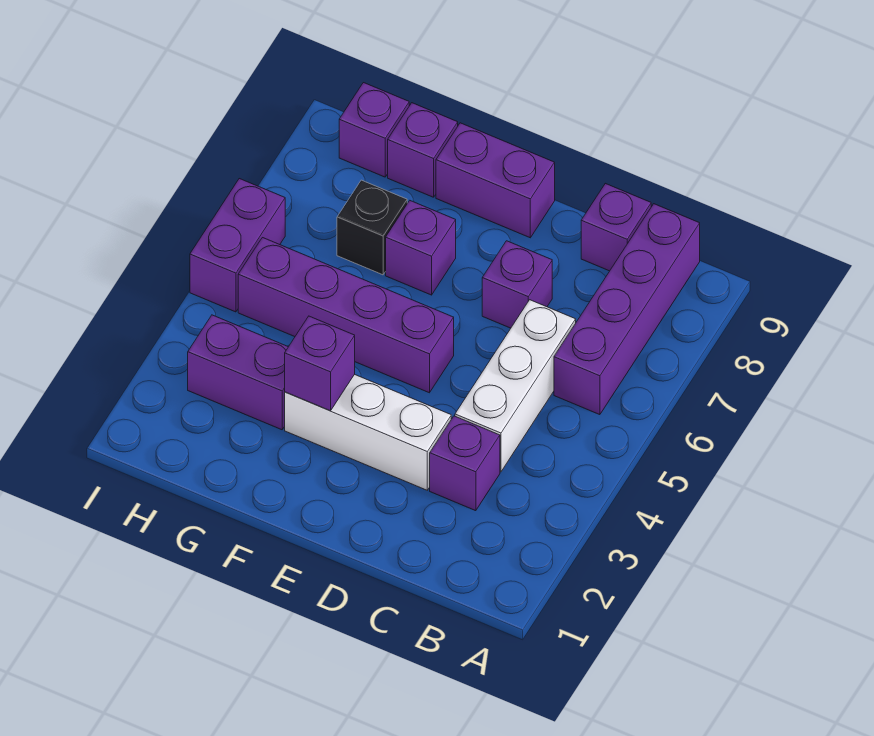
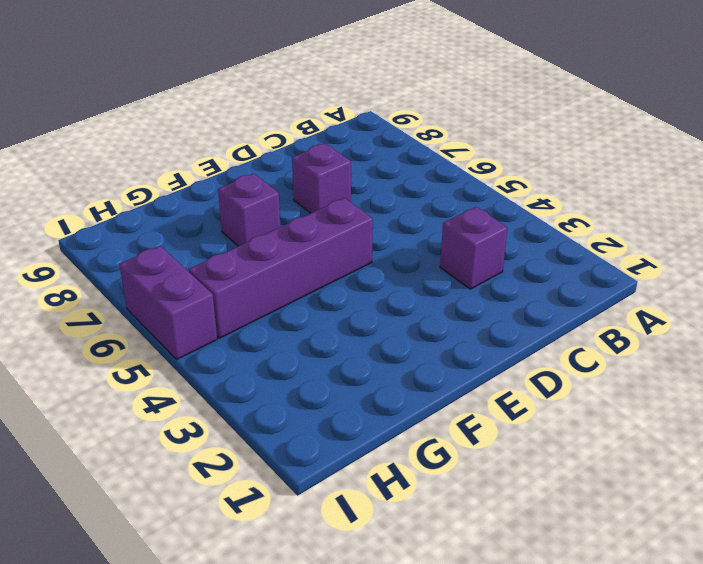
none -> purple brick B6:B9 level 1
none -> white brick C4:C6 level 1
none -> purple brick C9 level 1

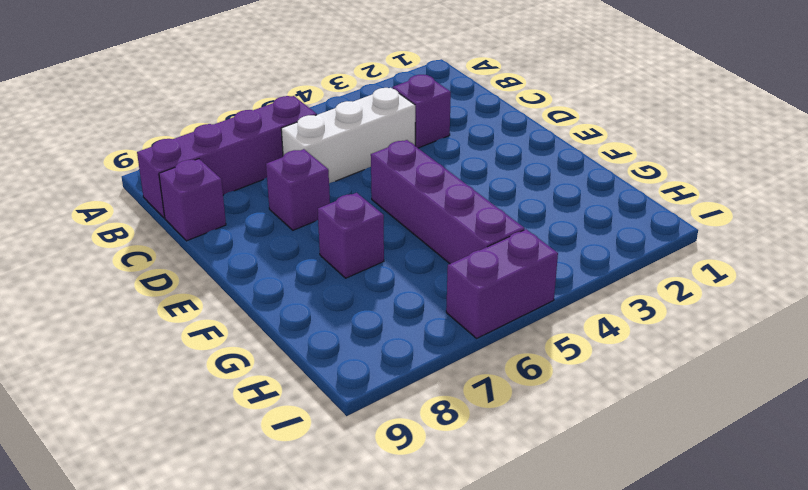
none -> white brick D3:F3 level 1
none -> purple brick E9:F9 level 1
none -> purple brick G3:H3 level 1

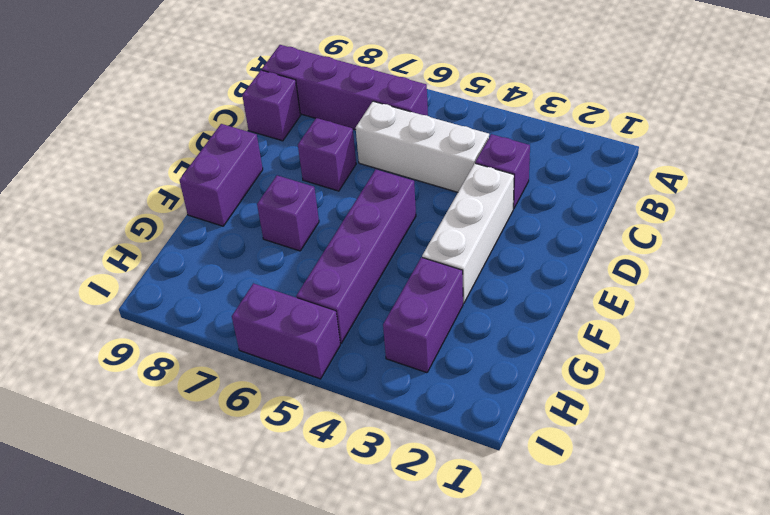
none -> black brick G7 level 1
none -> purple brick G9 level 1
none -> purple brick H9 level 1

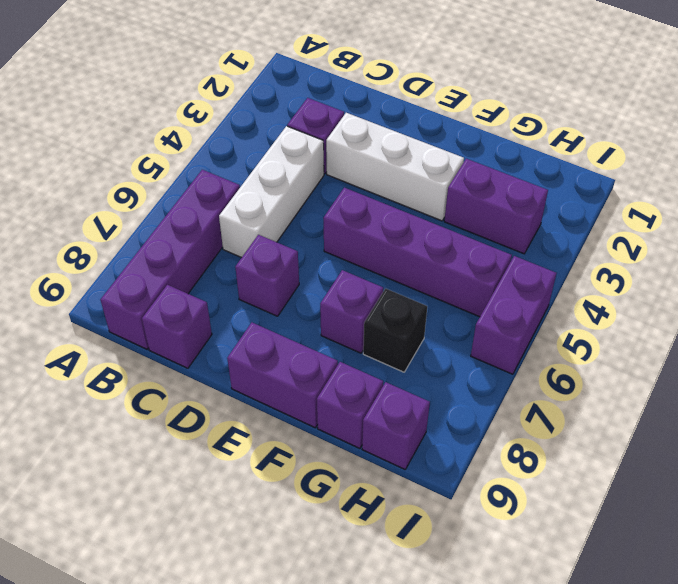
none -> purple brick F3 level 2

